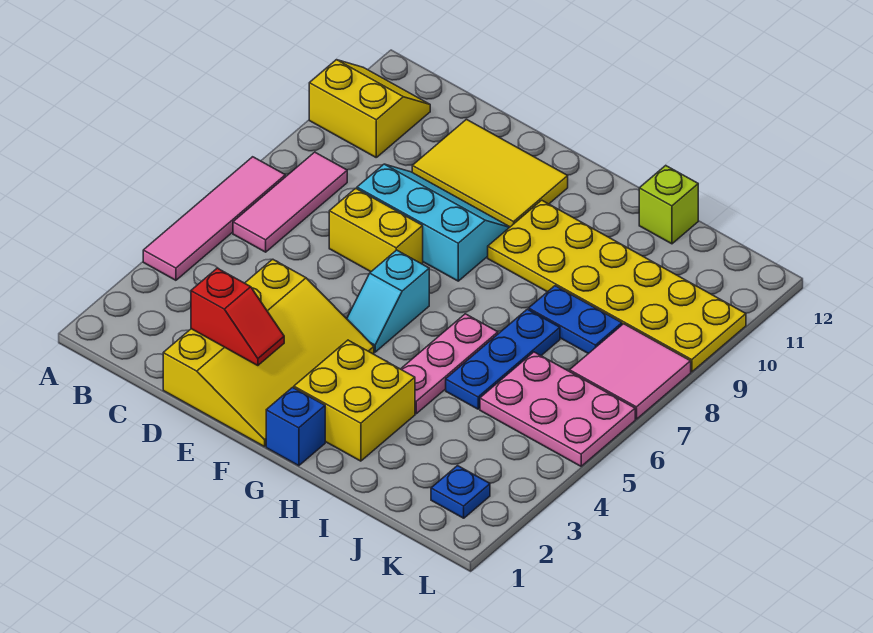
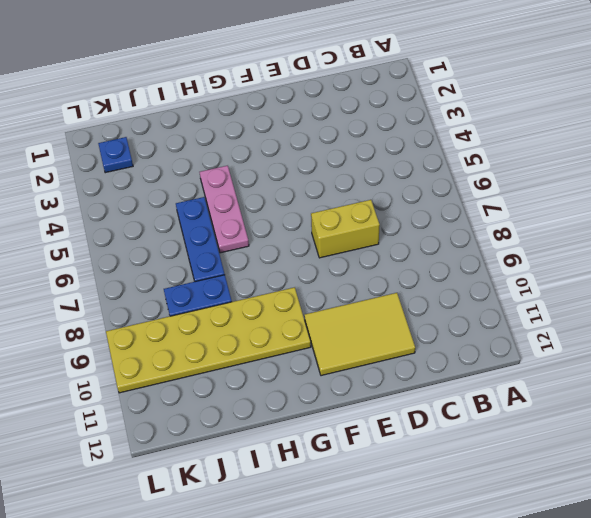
none -> pink tile A4:A7 level 1
none -> yellow slope A10:B11 level 1 top 10
none -> pink tile B6:B8 level 1

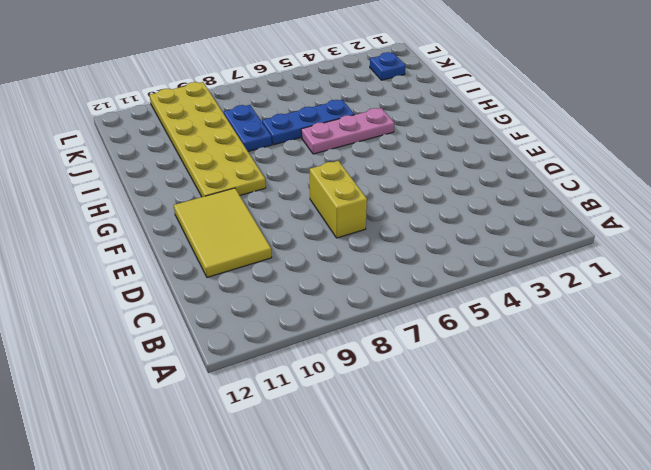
none -> pink tile A4:A7 level 1
none -> yellow slope A10:B11 level 1 top 10
none -> pink tile B6:B8 level 1

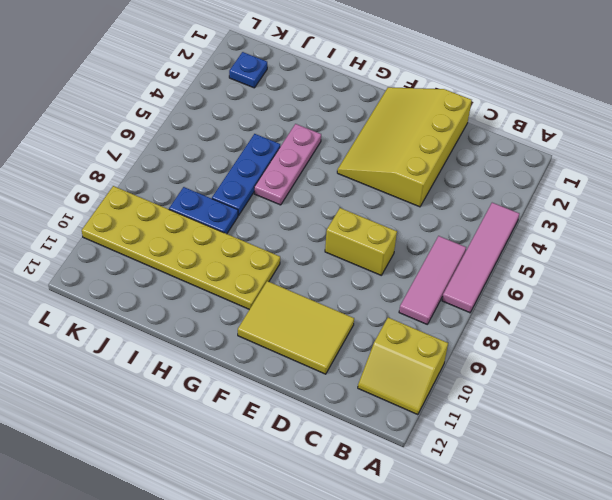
none -> cyan slope D8:F9 level 1 top 8
none -> cyan slope F5:F6 level 1 top 6
none -> blue brick G1 level 1

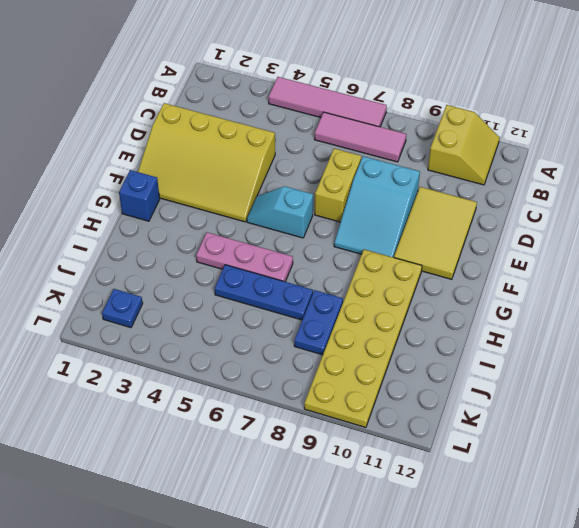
cyan slope D8:F9 level 1 top D -> cyan slope D8:F9 level 1 top 8
none -> yellow brick G2:H3 level 1
none -> lime brick I12 level 1
none -> pink plate J5:L6 level 1

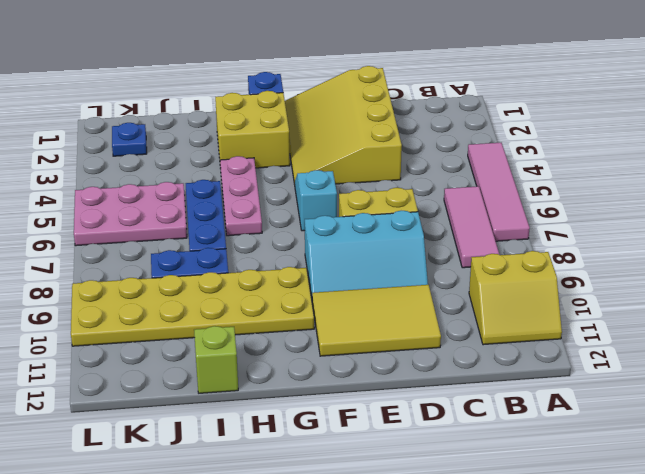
none -> pink tile K7:L8 level 1
none -> red slope D2:E2 level 2 top D

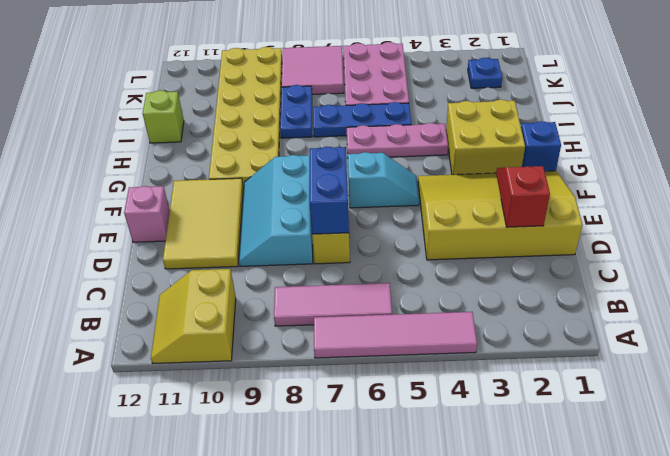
blue brick D7:E7 level 2 -> none
pink brick E12 level 1 -> none

